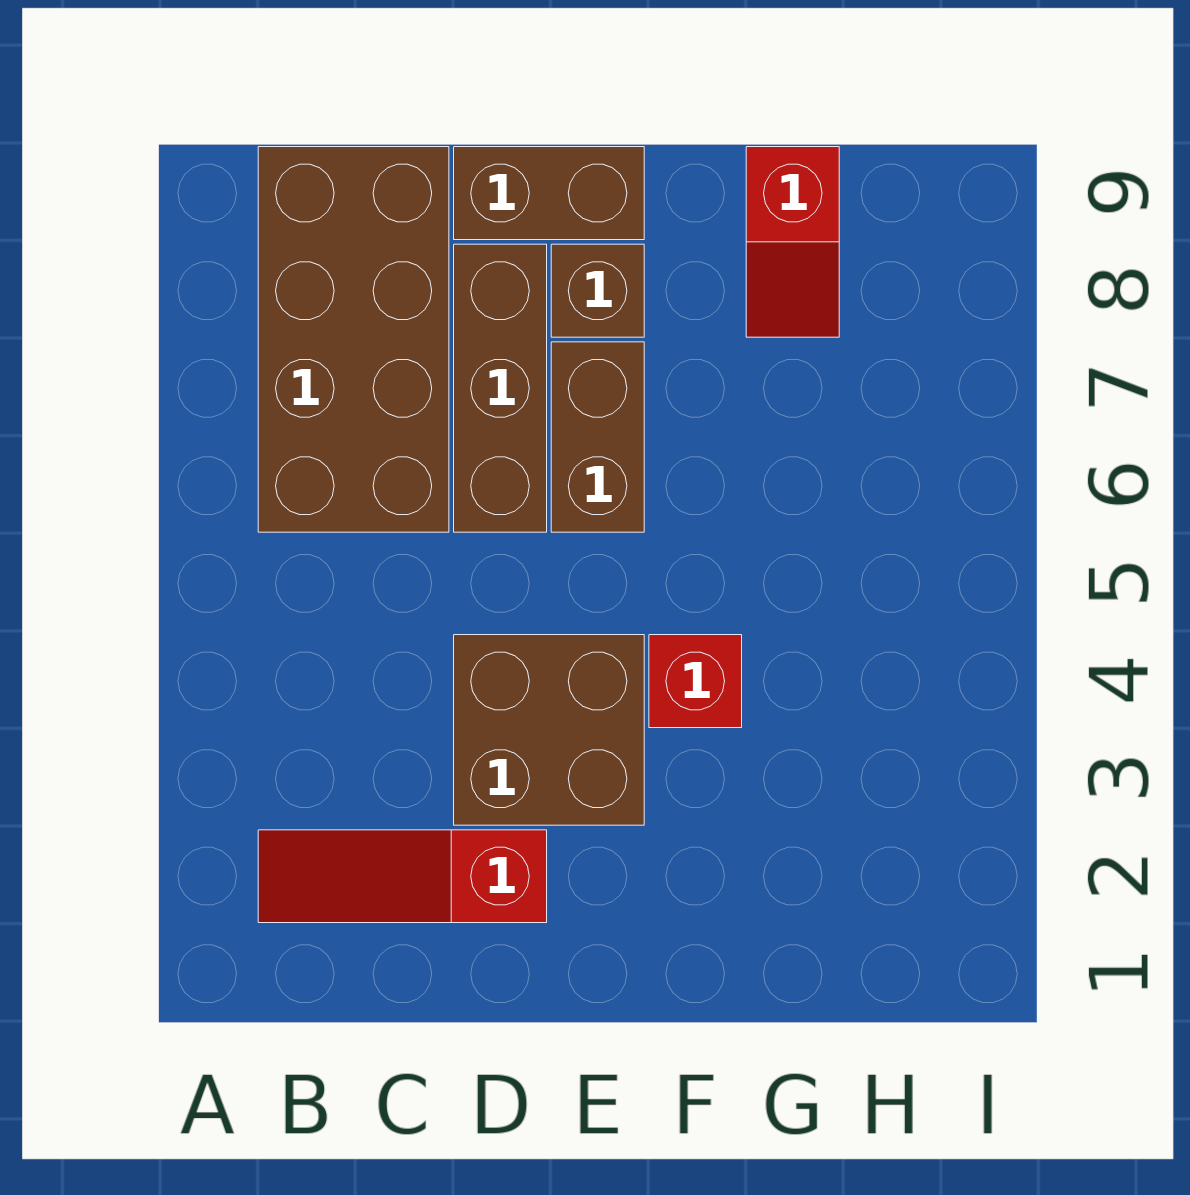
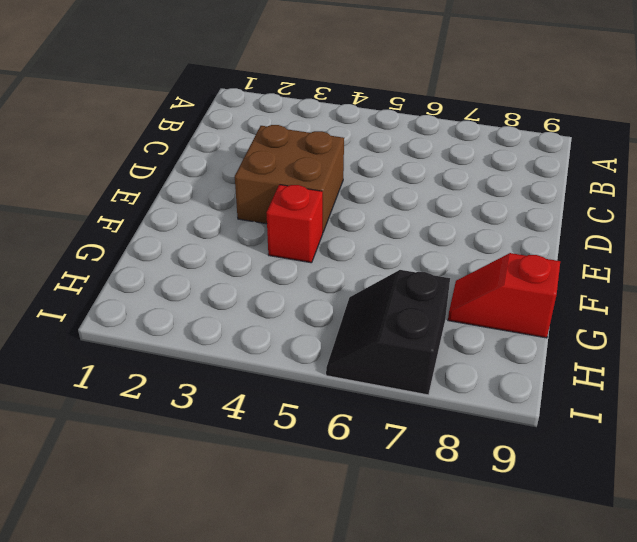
black slope H6:I7 level 1 top 7 -> none
none -> red slope B2:D2 level 1 top D
none -> brown brick B6:C9 level 1

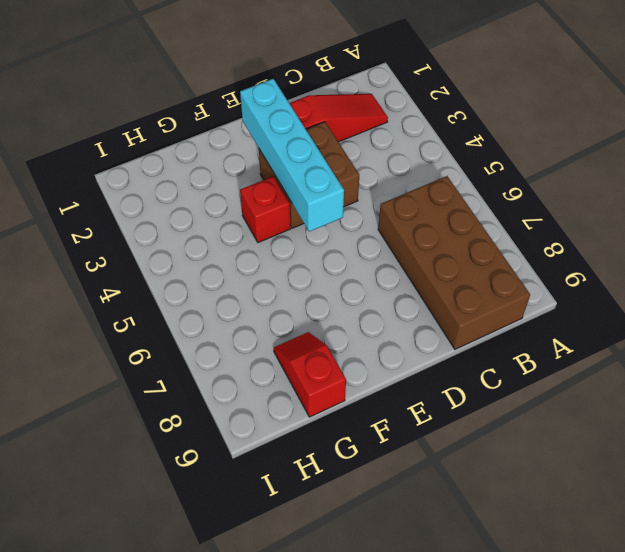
cyan brick E2:E5 level 2 -> none
none -> brown brick D6:D8 level 1
none -> brown brick D9:E9 level 1

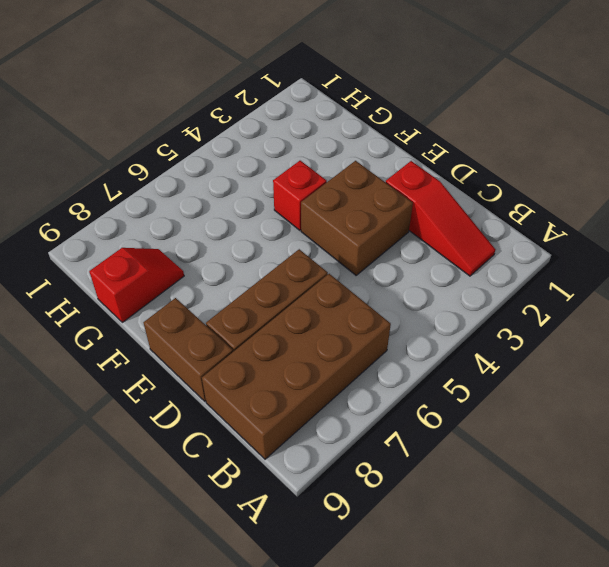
none -> brown brick E6:E7 level 1
none -> brown brick E8 level 1

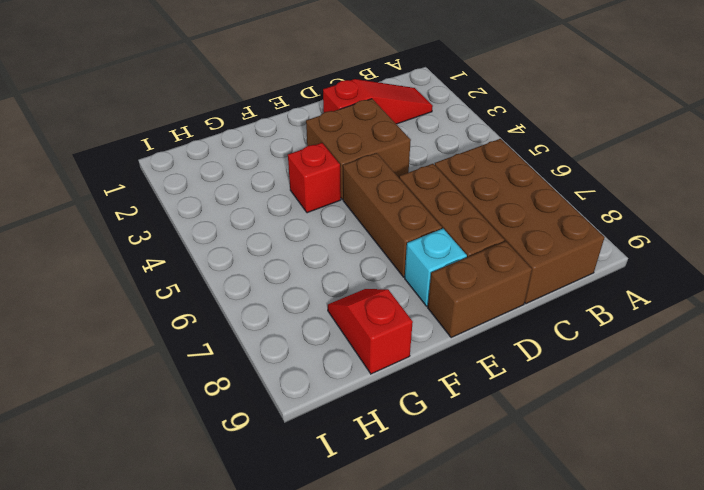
brown brick E5:E7 level 1 -> brown brick E6:E7 level 1
cyan brick E8 level 1 -> brown brick E8 level 1

